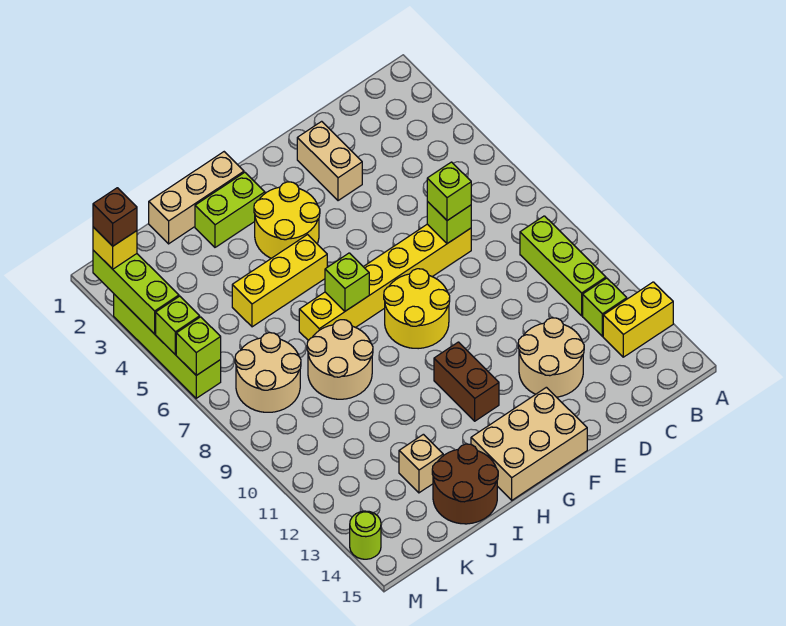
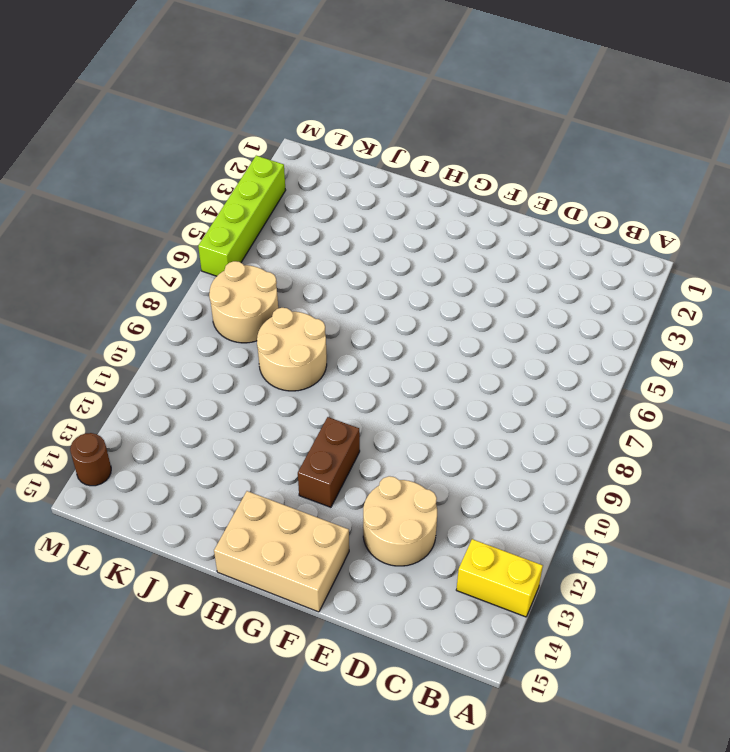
brown round brick M14 level 1 -> lime round brick M14 level 1
none -> lime brick B9:B11 level 1
none -> lime brick B12 level 1
none -> yellow brick D7:I7 level 1

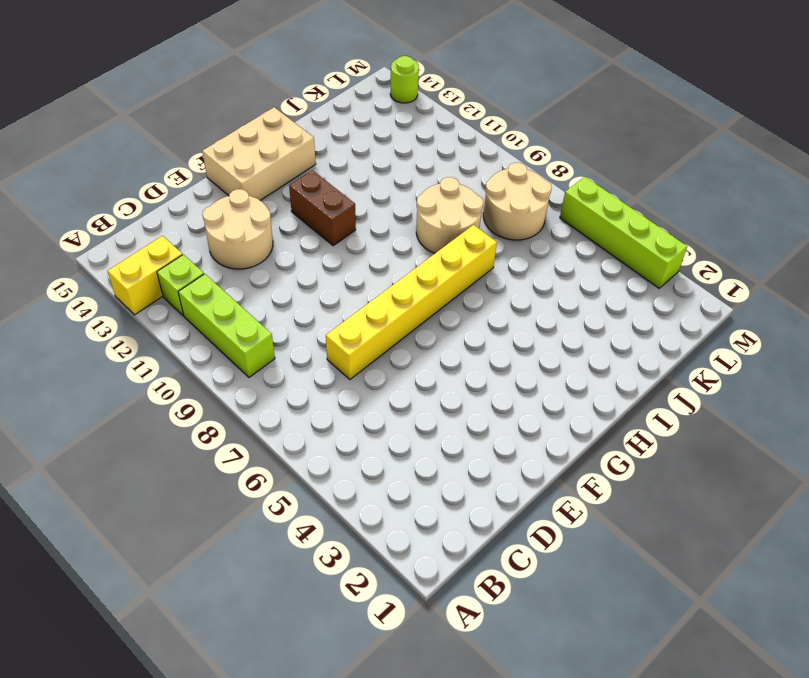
none -> tan brick E2:E3 level 1
none -> yellow round brick F8:G9 level 1
none -> yellow round brick G3:H4 level 1

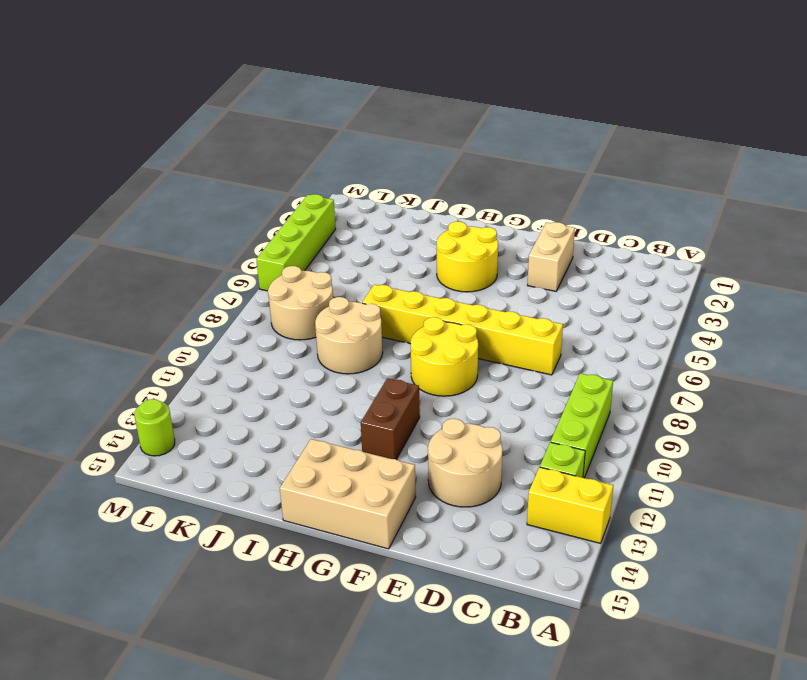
none -> tan brick H1:J1 level 1
none -> lime brick H2:I2 level 1
none -> yellow brick H5:J5 level 1

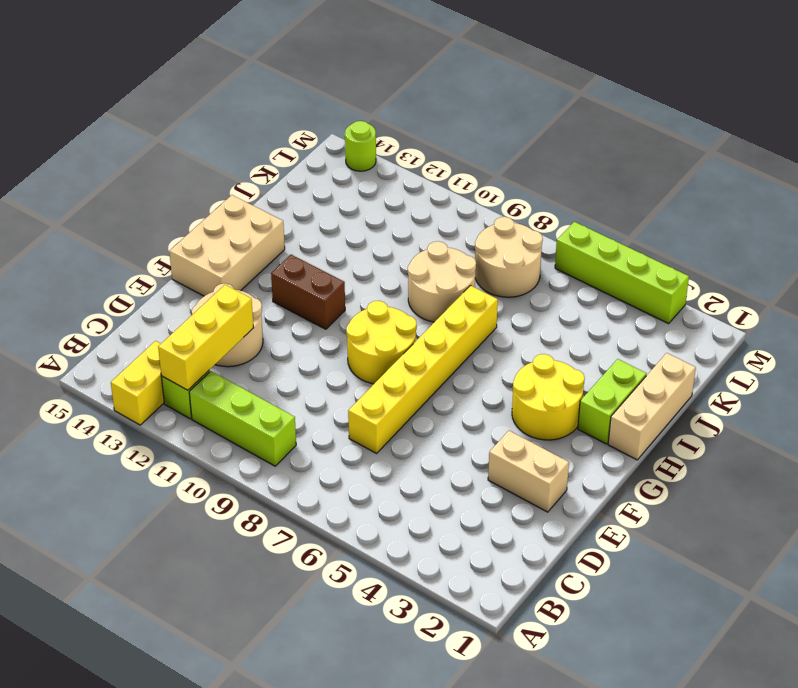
yellow brick B12:D12 level 2 -> yellow brick H5:J5 level 1
none -> brown round brick I14:J15 level 1
none -> tan brick J13 level 1
none -> lime brick D7 level 2

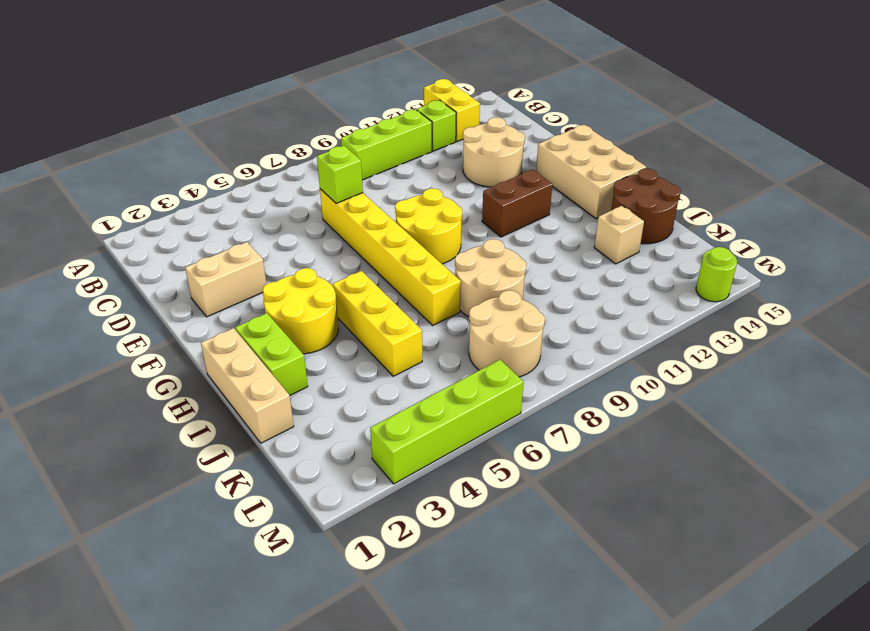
none -> lime brick H7 level 2
none -> lime brick M2:M4 level 2
none -> lime brick M5 level 2

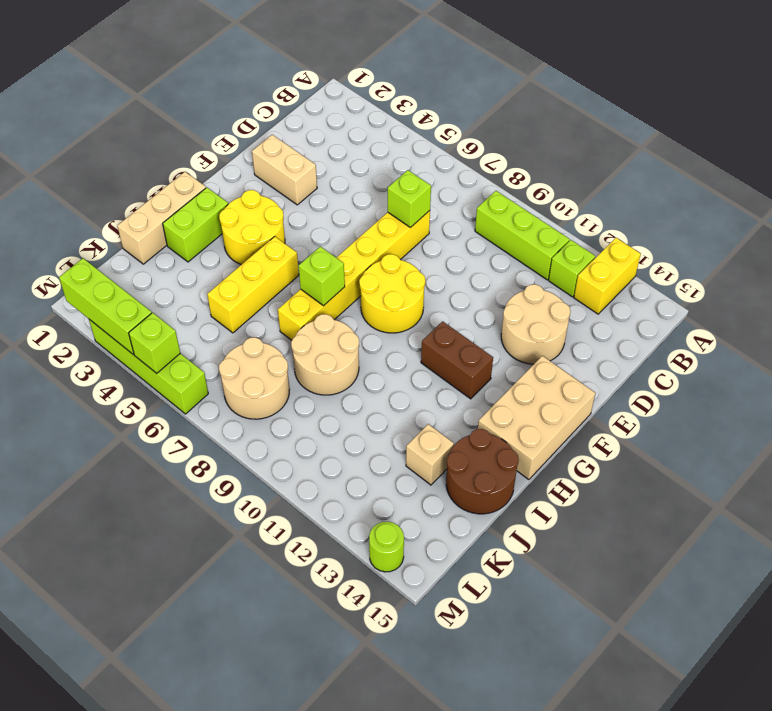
none -> lime brick M6 level 2
none -> lime brick D7 level 3
none -> yellow brick M2 level 3

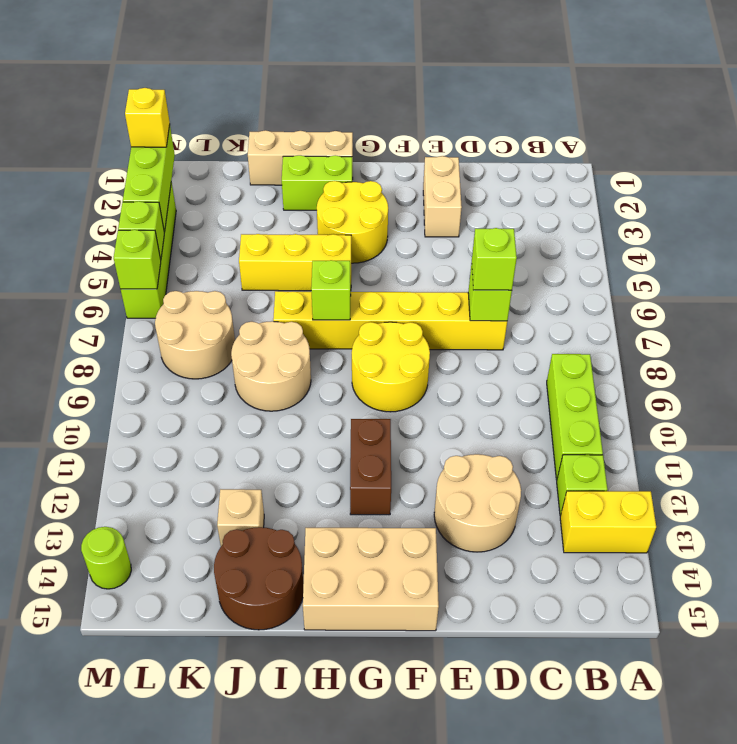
none -> brown brick M2 level 4

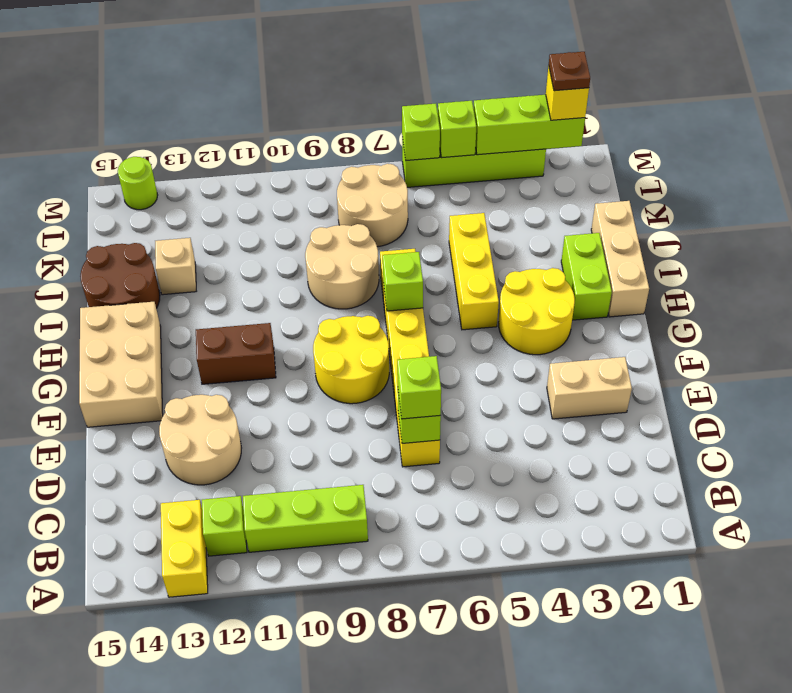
brown plate M2 level 4 -> brown brick M2 level 4

